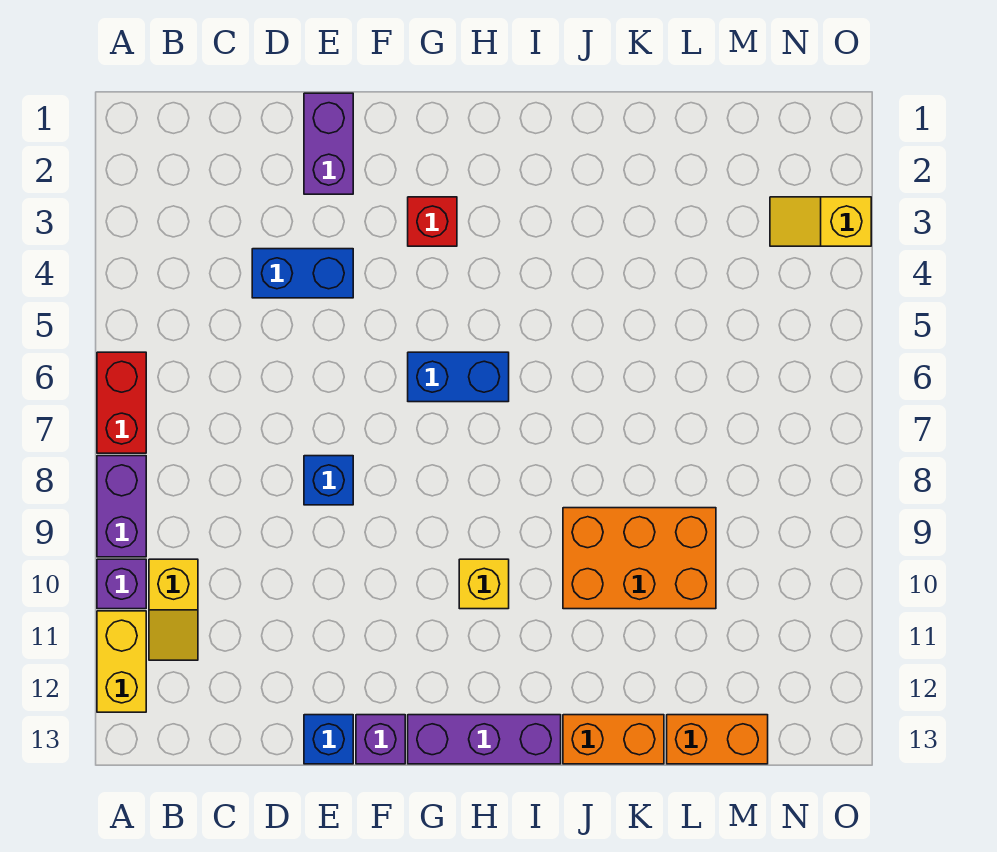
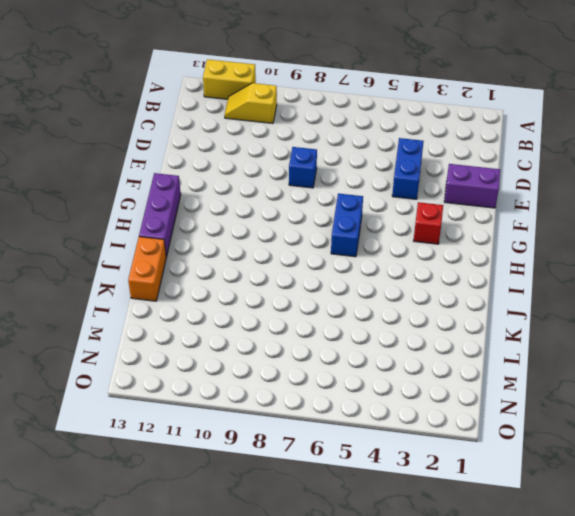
none -> red brick A6:A7 level 1
none -> purple brick A8:A9 level 1
none -> purple brick A10 level 1

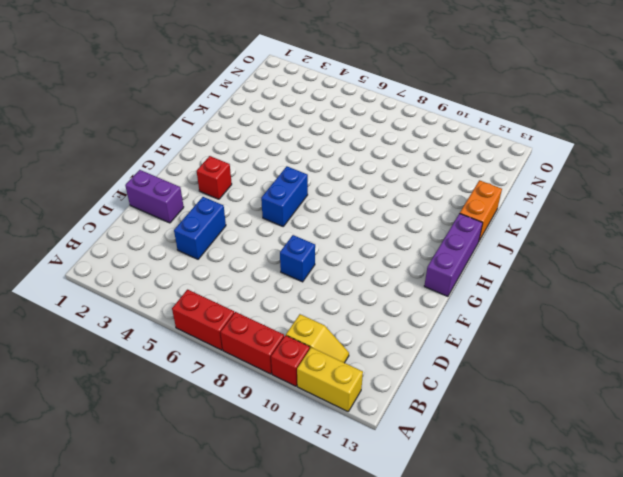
red brick A8:A9 level 1 -> purple brick A8:A9 level 1
red brick A10 level 1 -> purple brick A10 level 1
none -> blue brick E13 level 1
none -> purple brick F13 level 1
none -> yellow brick H10 level 1

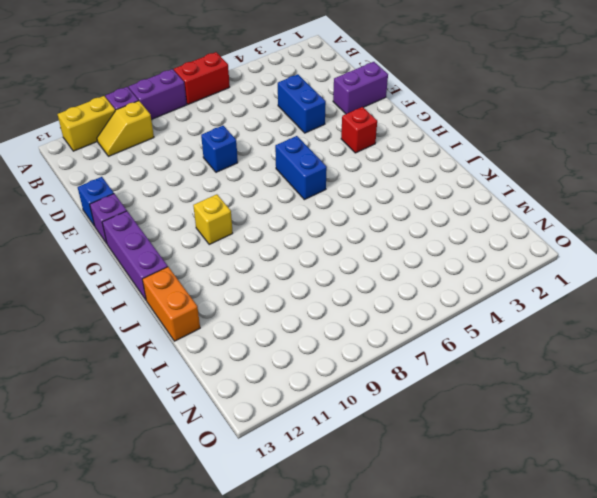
none -> orange brick J9:L10 level 1
none -> orange brick L13:M13 level 1
none -> yellow slope N3:O3 level 1 top O

